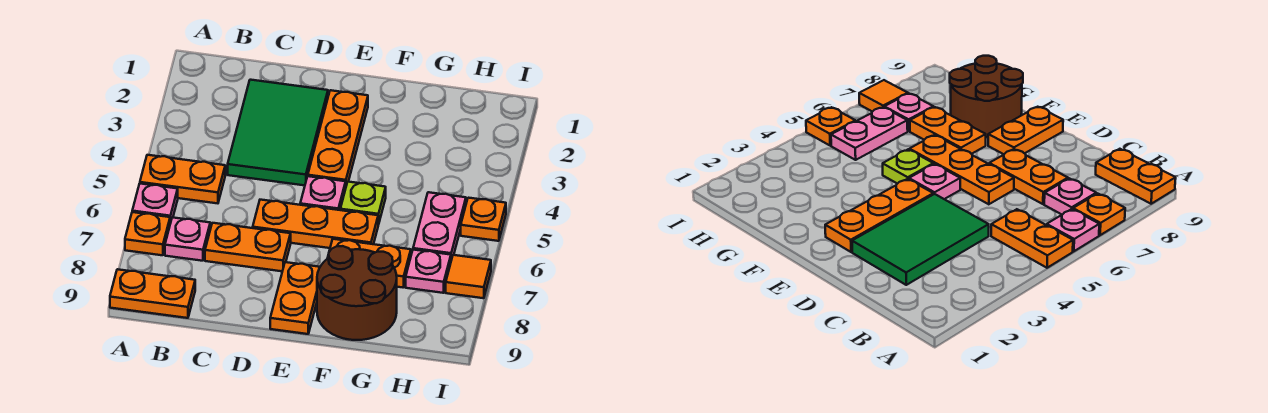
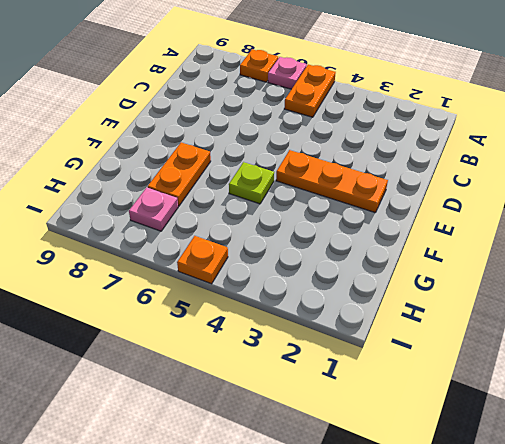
none -> orange plate A9:B9 level 1
none -> pink plate B7 level 1
none -> green tile C2:D4 level 1

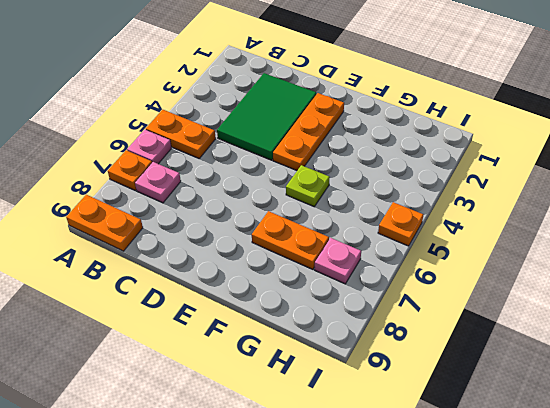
none -> orange plate C7:D7 level 1
none -> orange plate D6:F6 level 1
none -> pink plate E5 level 1

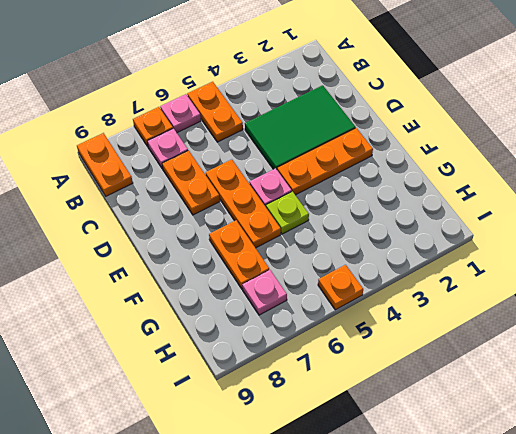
none -> orange plate E8:E9 level 1
none -> brown round brick F8:G9 level 1
none -> pink plate H5:H6 level 1

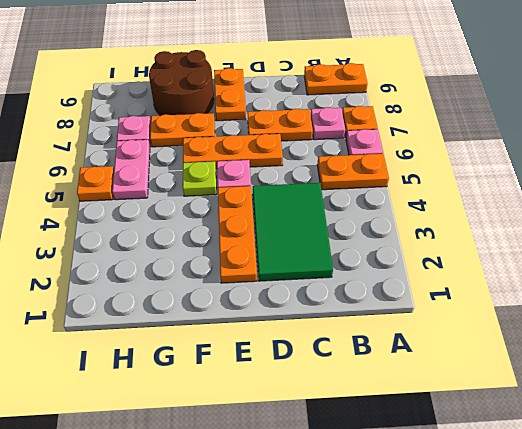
none -> orange tile I7 level 1

